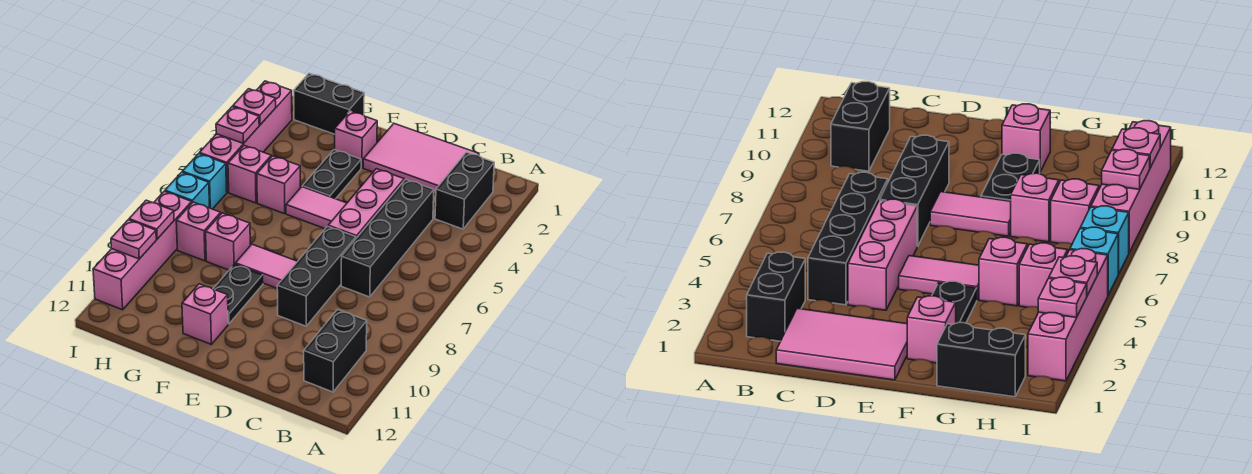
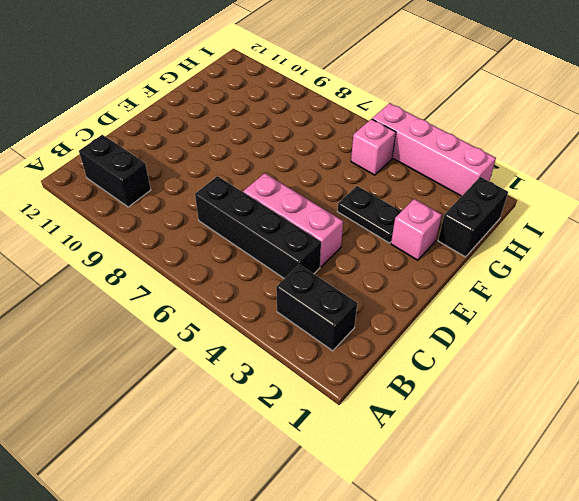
none -> pink tile C1:E2 level 1
none -> black brick D7:D9 level 1
none -> pink tile E5:F5 level 1

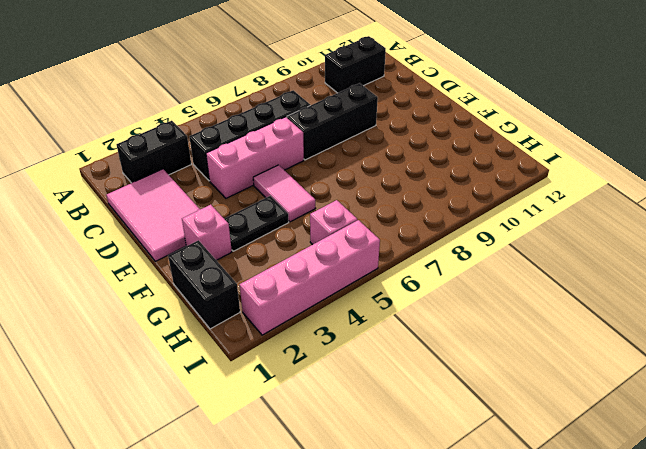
none -> pink tile E8:F8 level 1
none -> black plate F9:F10 level 1
none -> pink brick F11 level 1

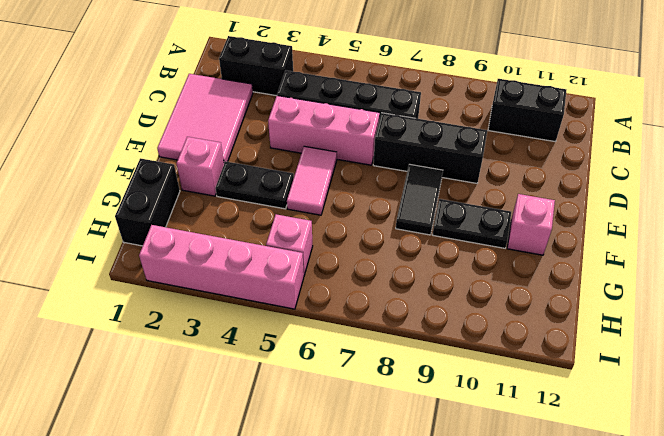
black tile E8:F8 level 1 -> pink tile E8:F8 level 1
none -> pink brick G5 level 1
none -> pink brick G8 level 1
none -> pink brick H8 level 1

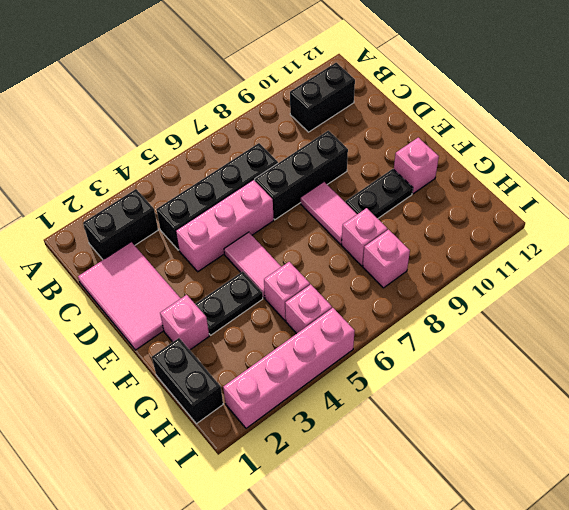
none -> cyan brick I6 level 1
none -> cyan brick I7 level 1
none -> pink brick I8:I11 level 1

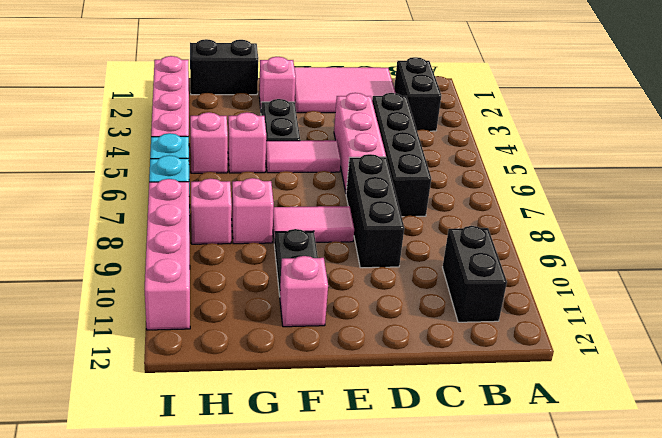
none -> pink plate I3 level 2
none -> pink plate I4 level 2
none -> pink plate I9 level 2

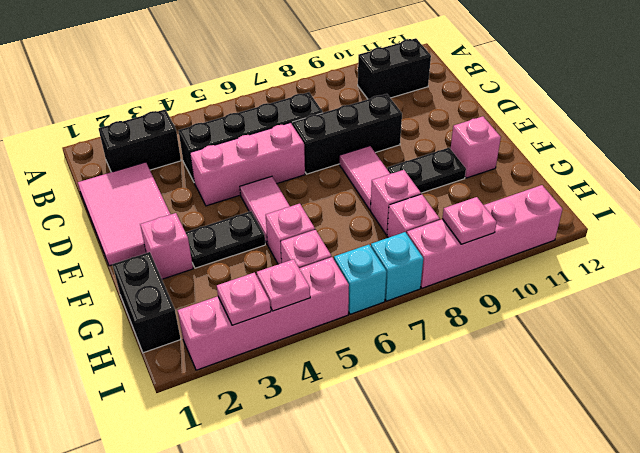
none -> pink plate I10 level 2

